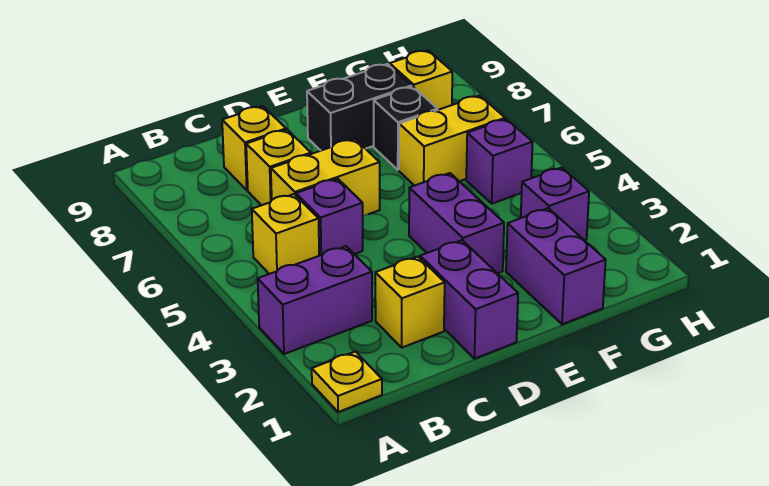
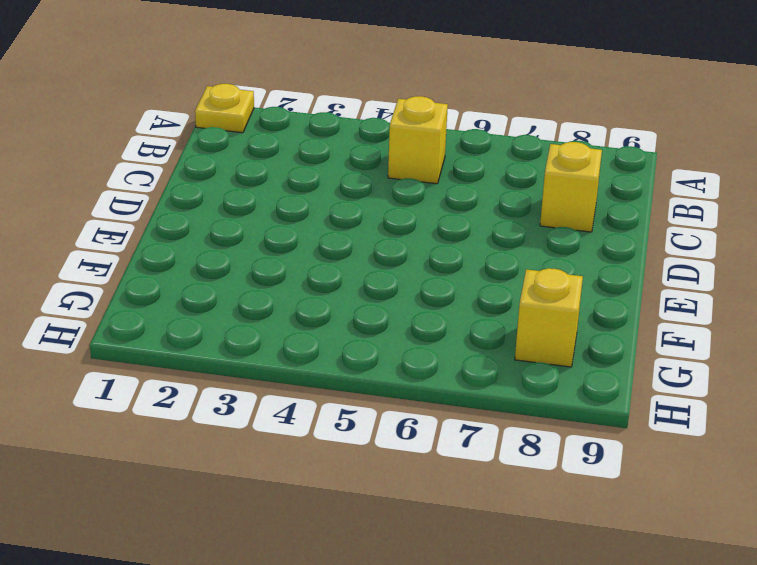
none -> purple brick A3:B3 level 1
none -> yellow brick C2 level 1
none -> purple brick C5 level 1

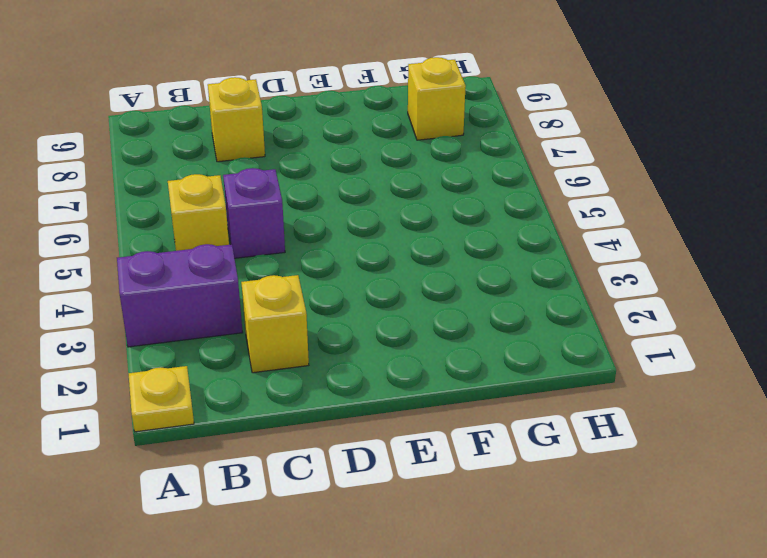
none -> yellow brick C6:D6 level 1
none -> yellow brick C7 level 1
none -> purple brick D1:D2 level 1

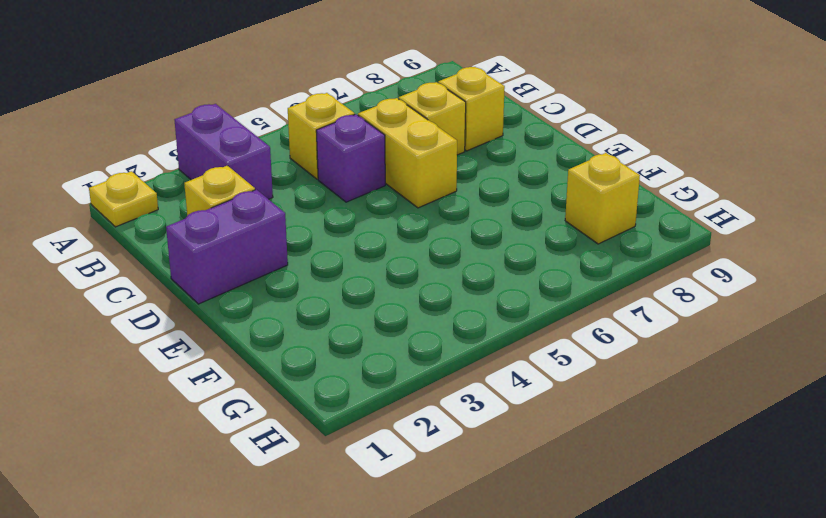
none -> purple brick E3:E4 level 1
none -> black brick E8:F8 level 1
none -> purple brick F1:F2 level 1

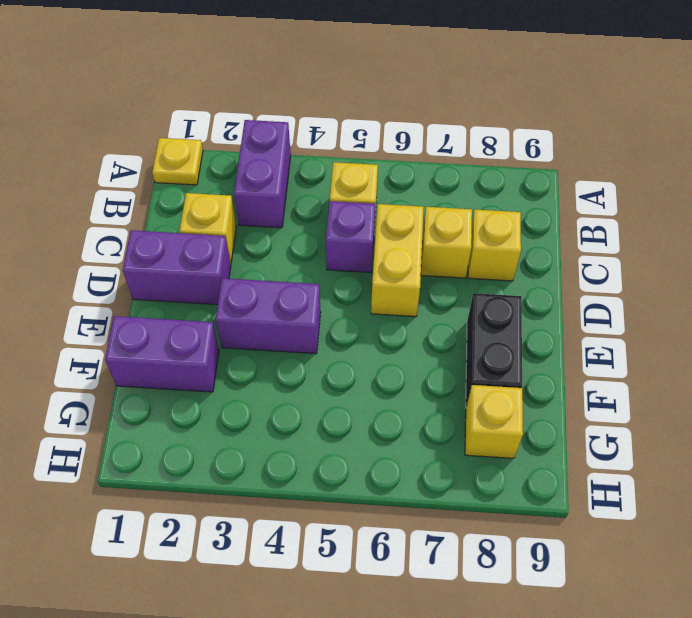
none -> yellow brick F6:G6 level 1
none -> black brick F7 level 1
none -> purple brick G3 level 1

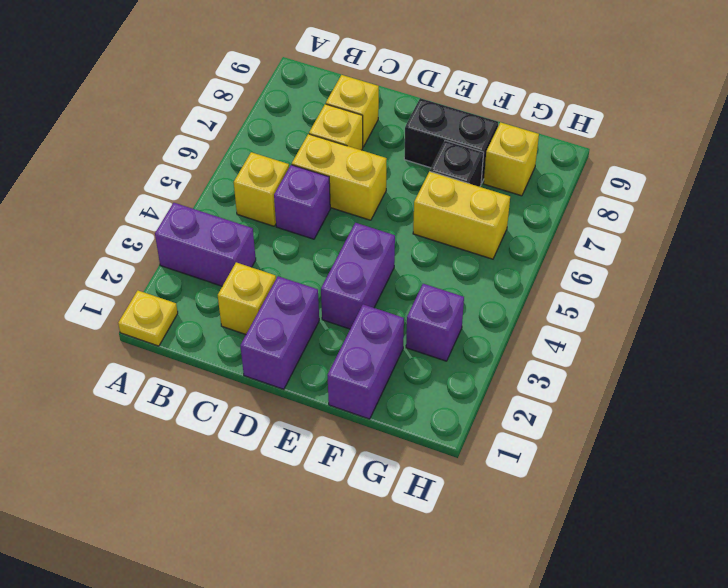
none -> purple brick G5 level 1

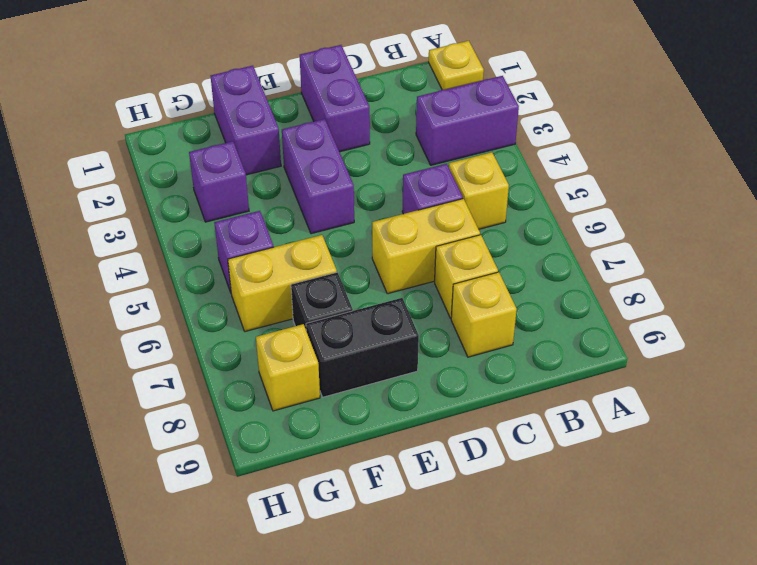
none -> yellow brick C2 level 1

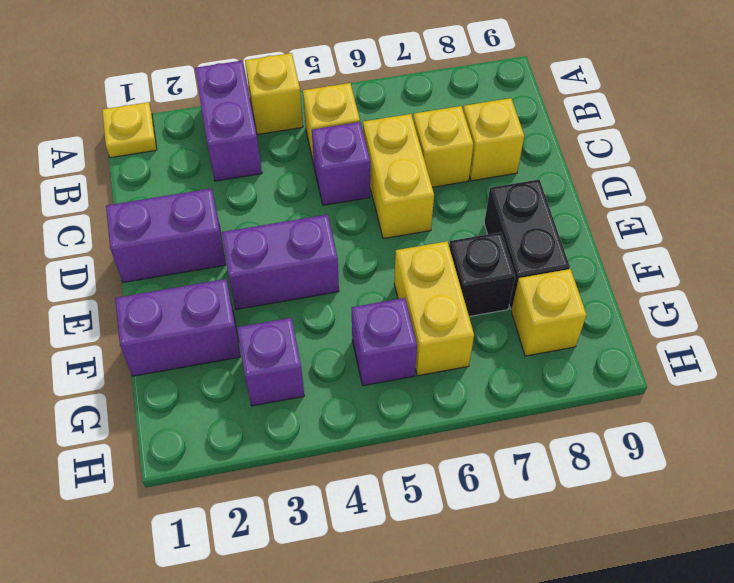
yellow brick A4 level 1 -> yellow brick C2 level 1

